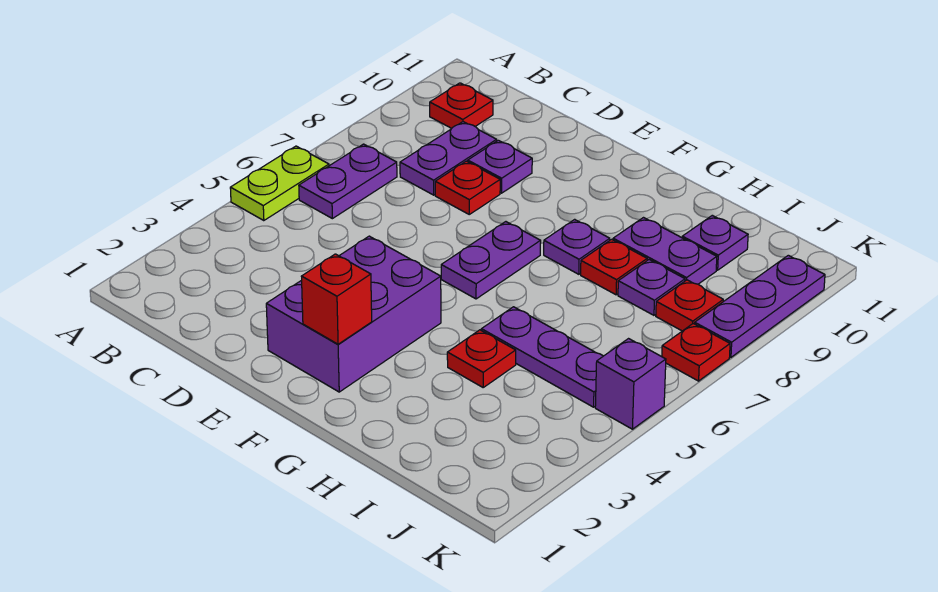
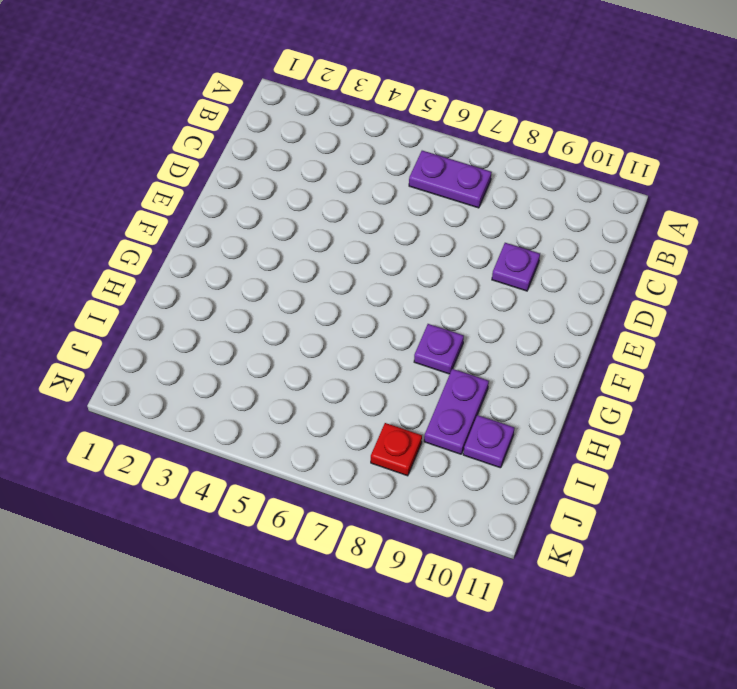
none -> lime plate A5:A6 level 1
none -> red plate B10 level 1
none -> purple plate C8:C9 level 1

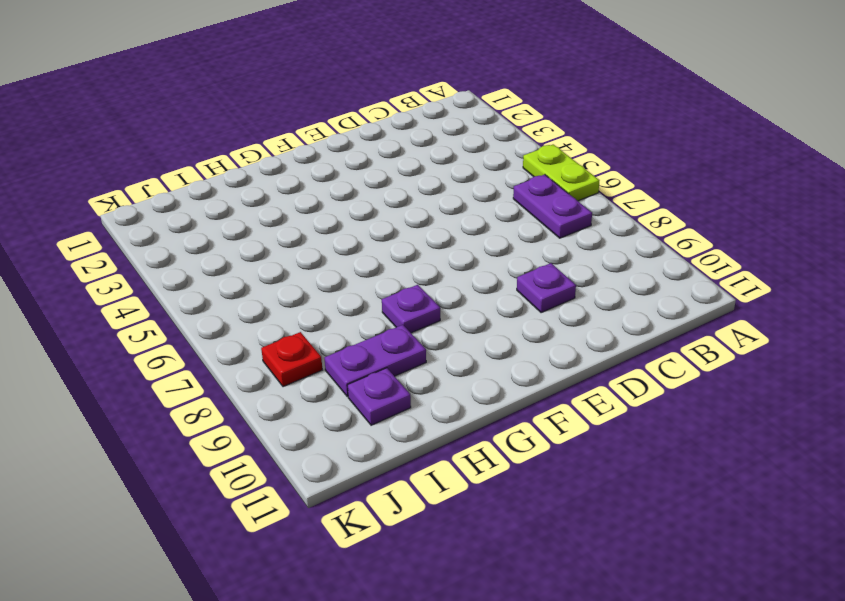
none -> red plate B10 level 1
none -> purple plate C8:C9 level 1
none -> red plate D8 level 1

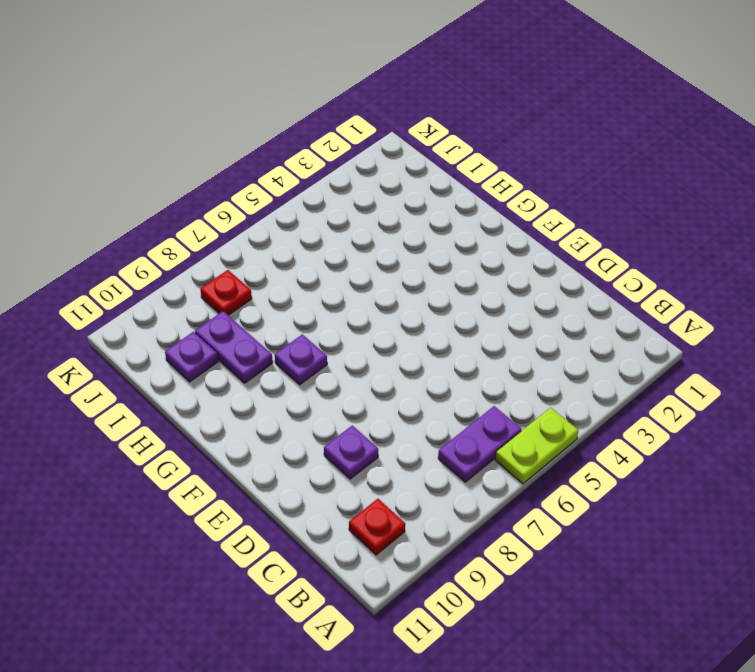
none -> purple plate C8:C9 level 1
none -> red plate D8 level 1
none -> purple brick E2:F4 level 1

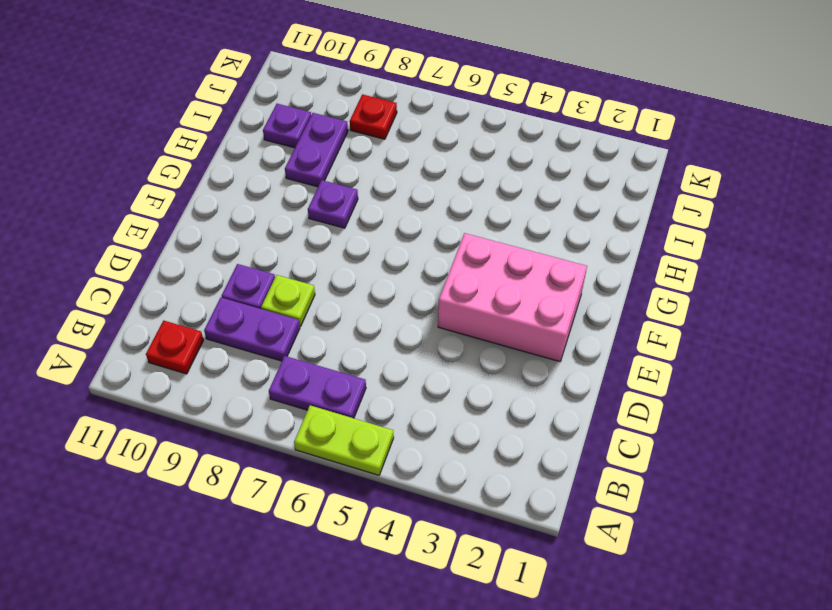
lime plate D8 level 1 -> red plate D8 level 1
pink brick E2:F4 level 1 -> purple brick E2:F4 level 1
none -> purple plate F6:F7 level 1
none -> red plate H4 level 1
none -> purple plate H5:J5 level 1

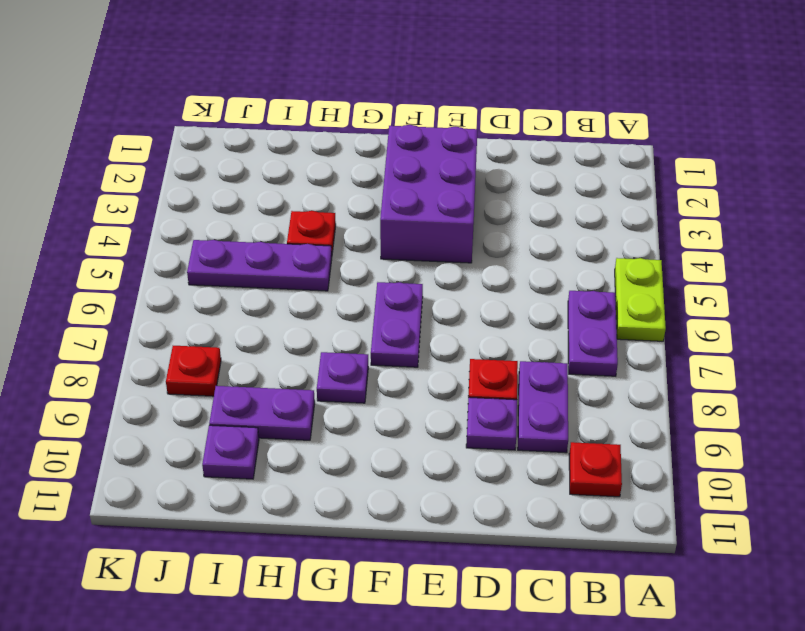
none -> red plate H8 level 1
none -> purple plate I8 level 1
none -> purple brick K5 level 1

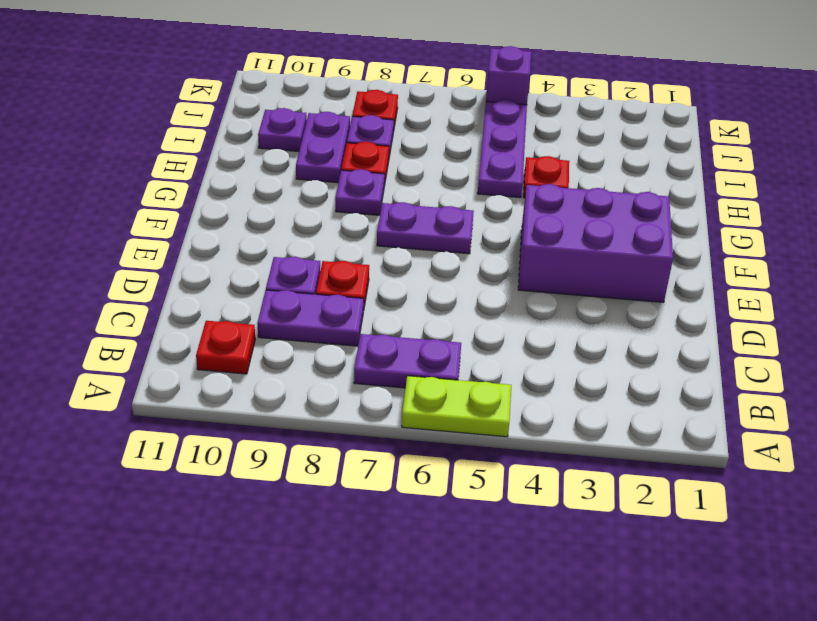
none -> red plate K7 level 1
none -> purple plate K8:K10 level 1
none -> red brick F2 level 2

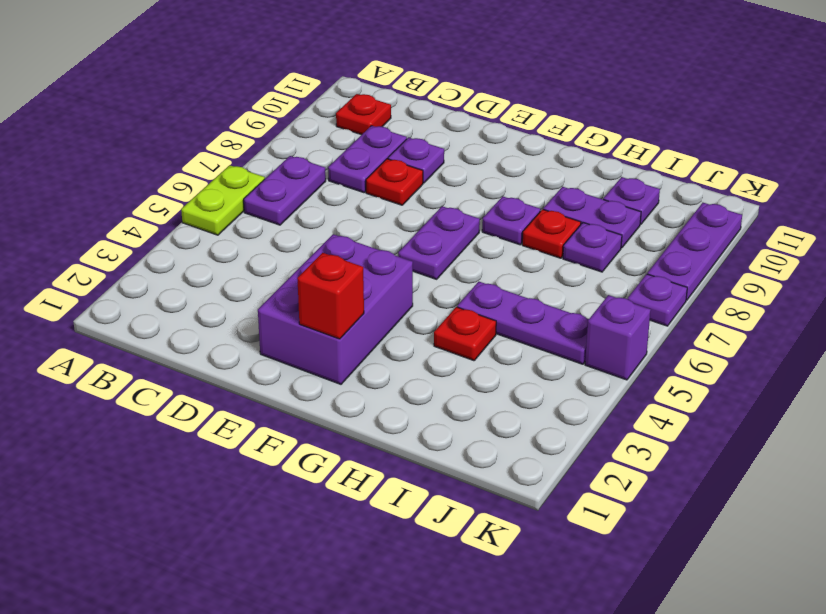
purple plate K7 level 1 -> red plate K7 level 1
none -> red plate J8 level 1

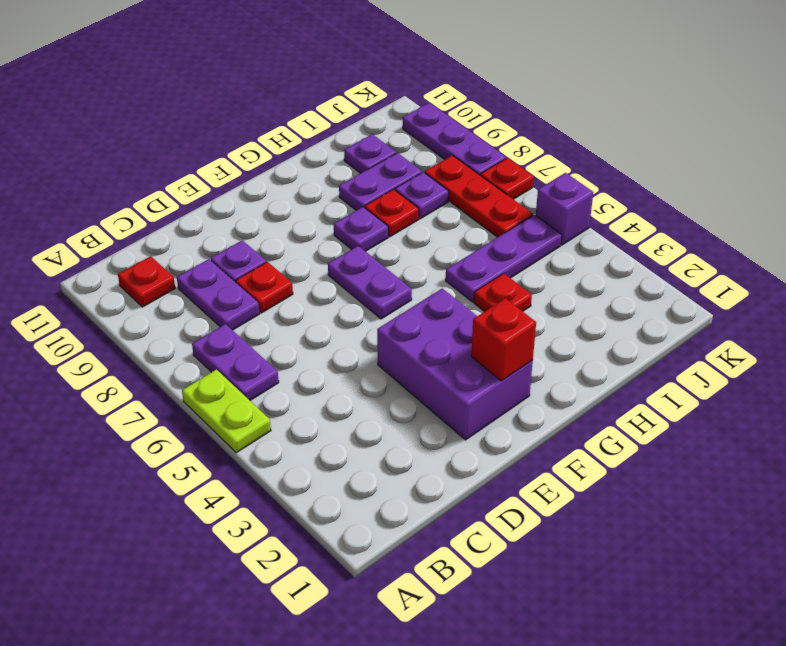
red plate J6:J8 level 1 -> red plate J8 level 1

